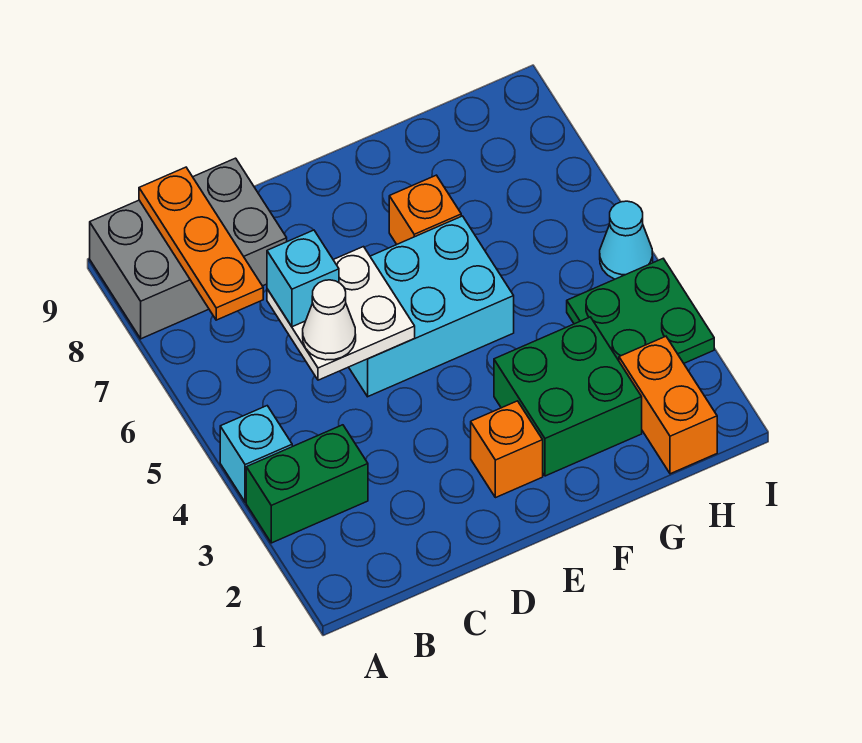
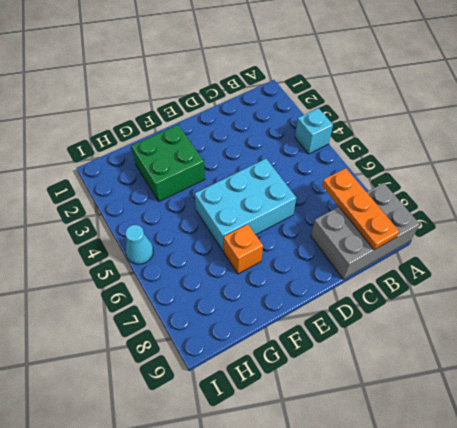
none -> green brick A3:B3 level 1
none -> orange brick E2 level 1
none -> orange brick H1:H2 level 1

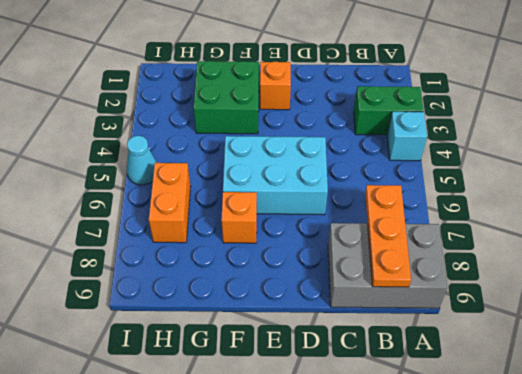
orange brick H6:H7 level 1 -> orange brick H1:H2 level 1
none -> green plate H3:I4 level 1
none -> white plate C5:D6 level 2
none -> white cone C5 level 3

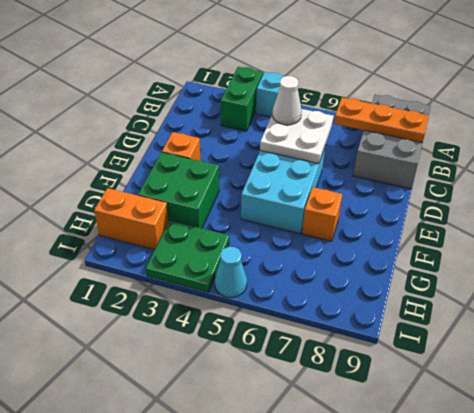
none -> cyan brick C6 level 3

